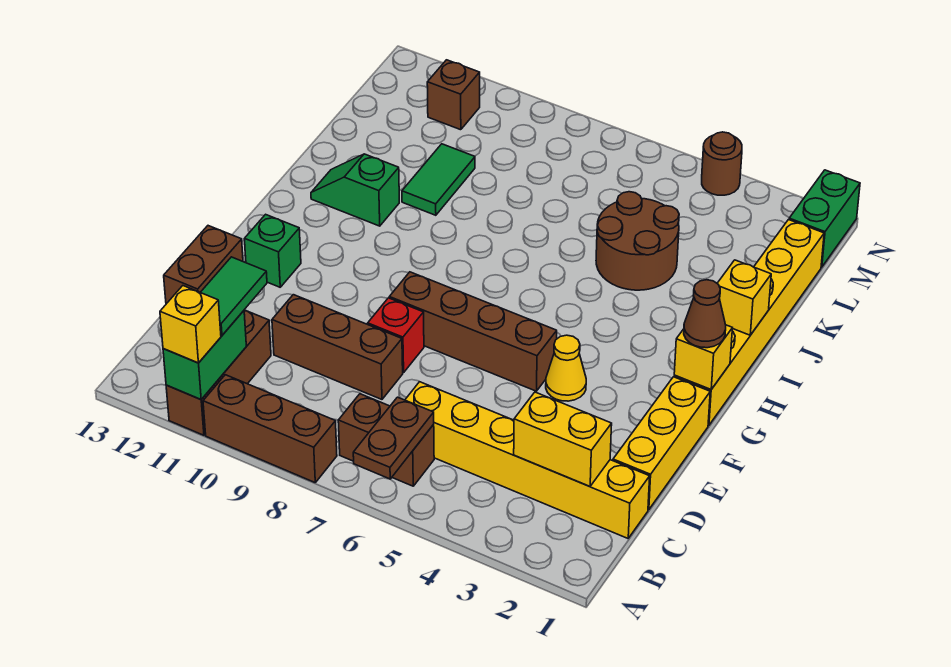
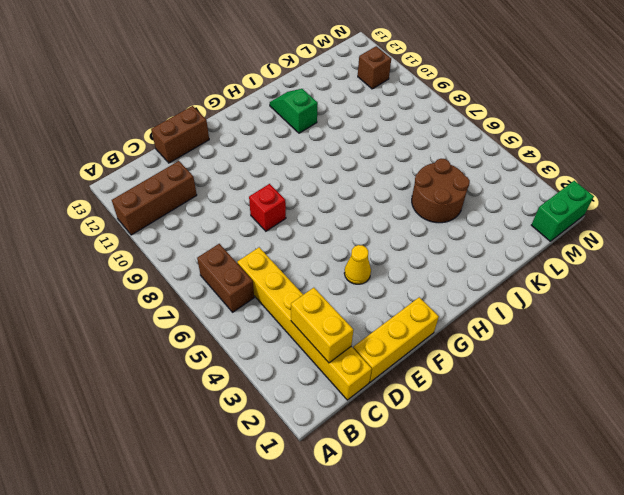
none -> brown brick A8:A10 level 1
none -> brown brick D8:D10 level 1
none -> brown brick F5:F8 level 1

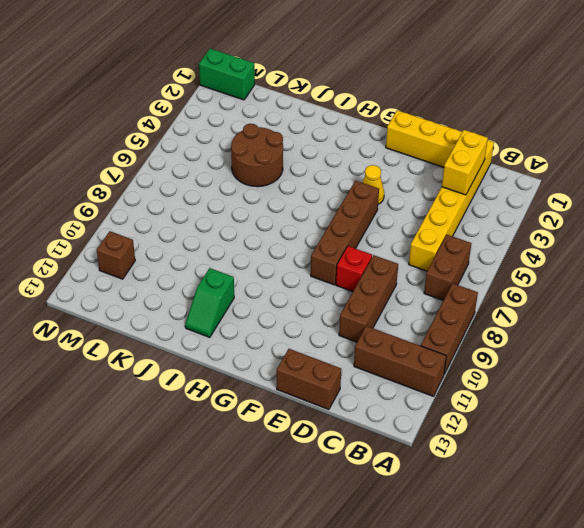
none -> green brick F12 level 1
none -> yellow brick G1:L1 level 1
none -> green tile J10:K10 level 1

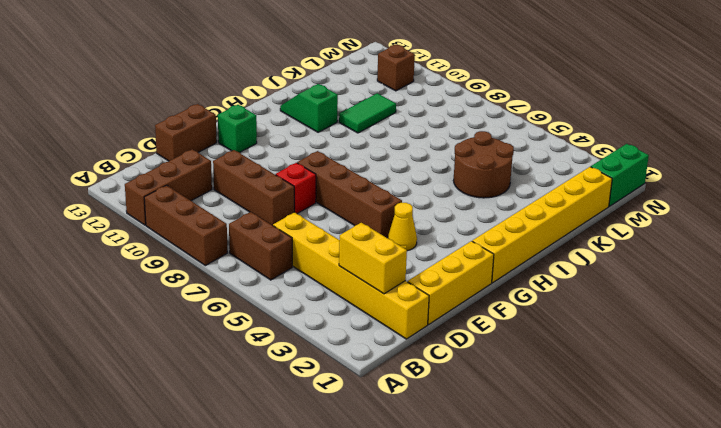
none -> brown round brick N4 level 1
none -> brown plate A6:B6 level 2
none -> green brick A11:B11 level 2

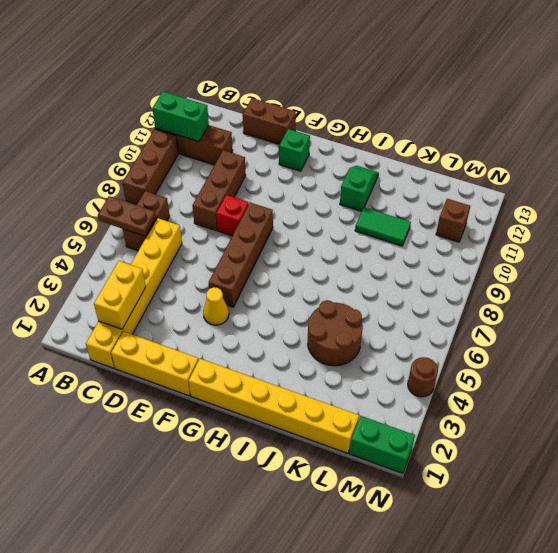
none -> yellow brick G1 level 2
none -> yellow brick I1 level 2
none -> yellow brick A11 level 3

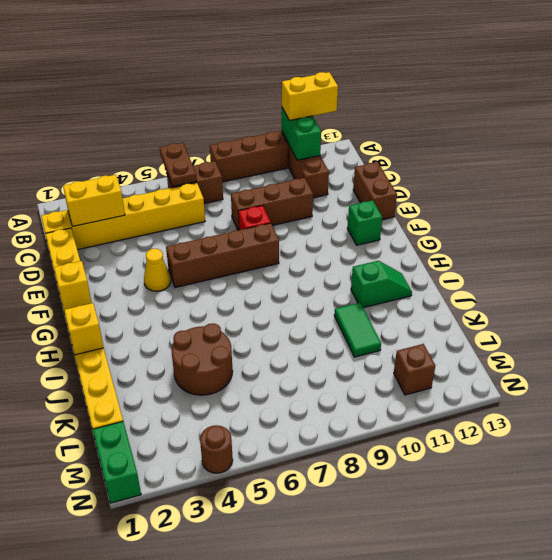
yellow brick A11:A12 level 3 -> yellow brick A11 level 3
none -> green tile B11:C11 level 3
none -> brown cone G1 level 3

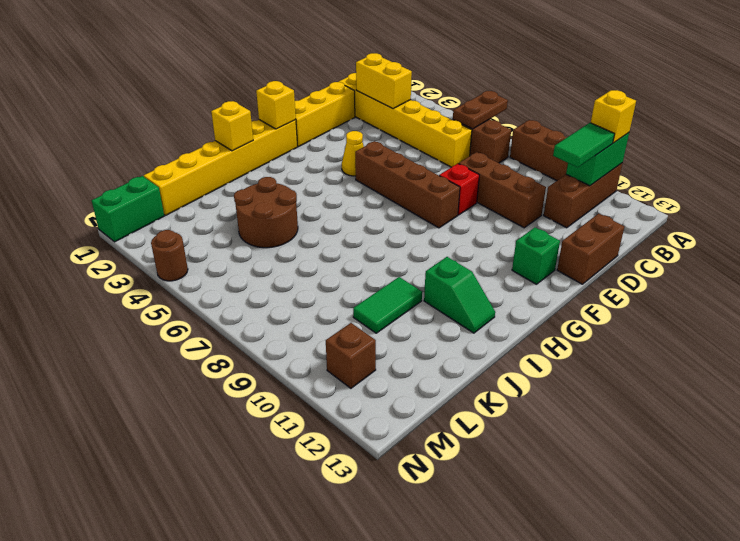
none -> brown cone G1 level 3

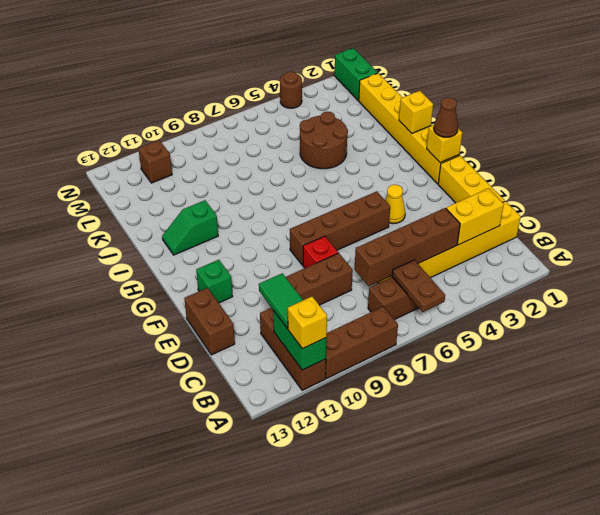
brown brick C4:C7 level 2 -> none
none -> green tile J10:K10 level 1

